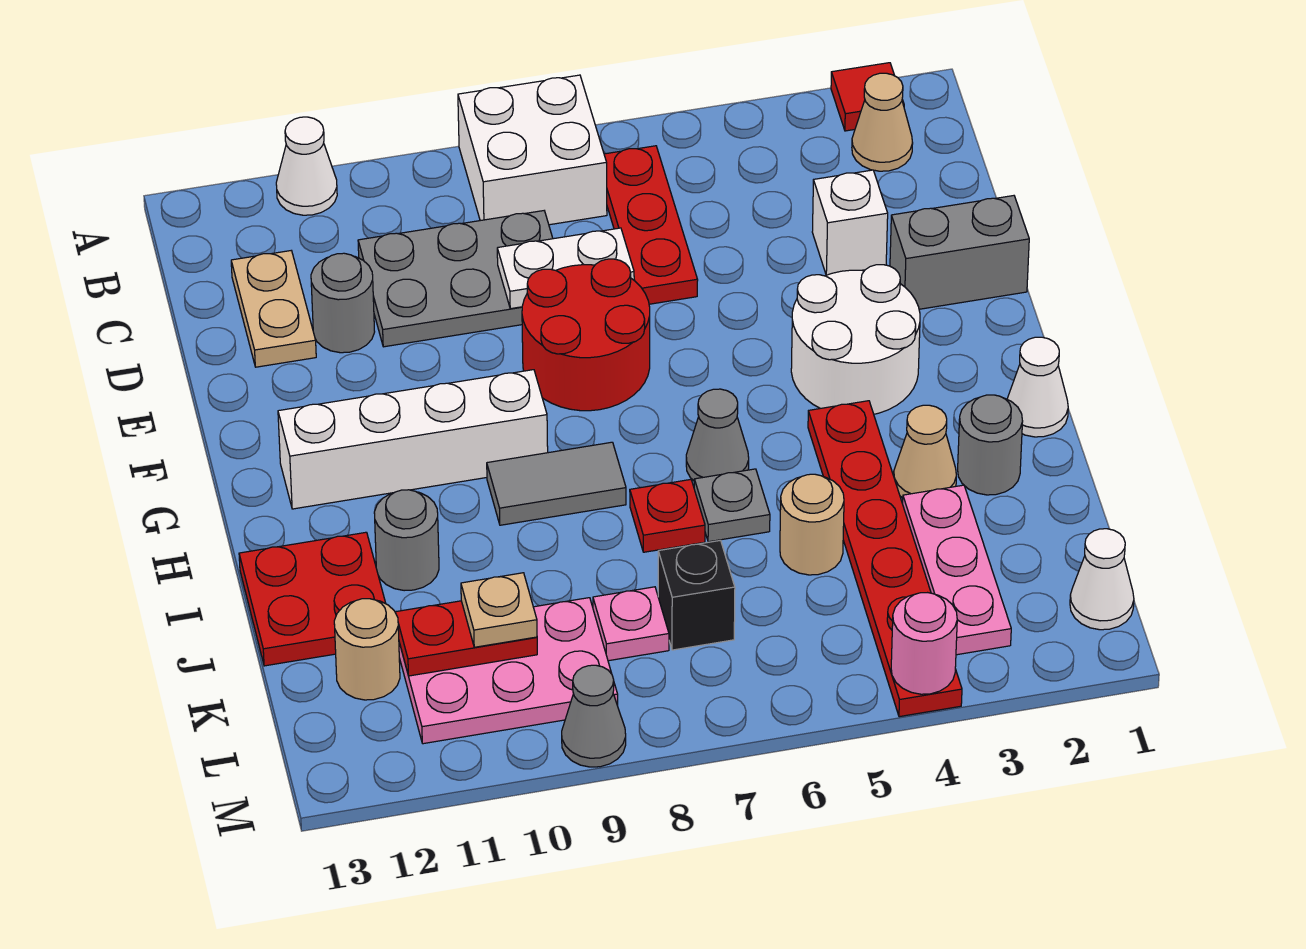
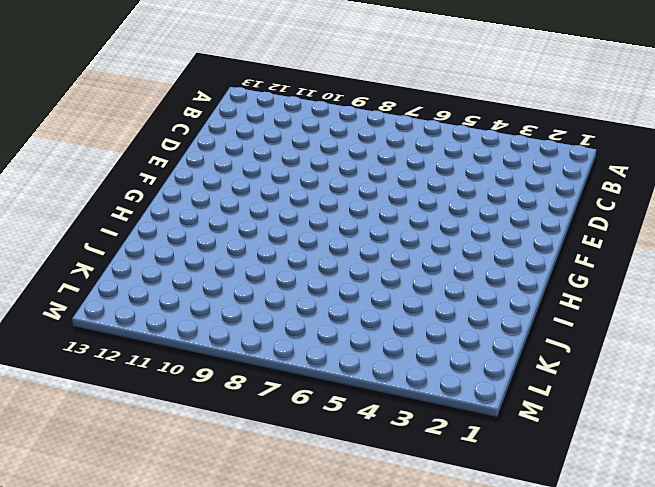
none -> red tile A2 level 1
none -> white brick A7:B8 level 1
none -> white cone A11 level 1
none -> tan cone B2 level 1

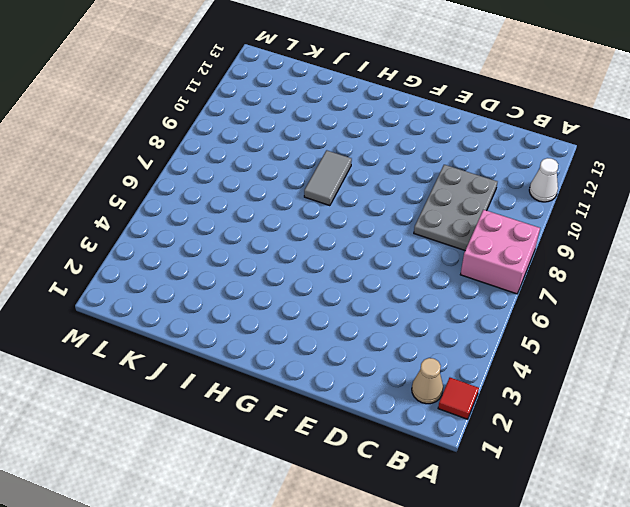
pink brick A7:B8 level 1 -> white brick A7:B8 level 1
none -> red plate B6:D6 level 1
none -> tan plate C12:D12 level 1
none -> white brick D3 level 1
none -> grey round brick D11 level 1

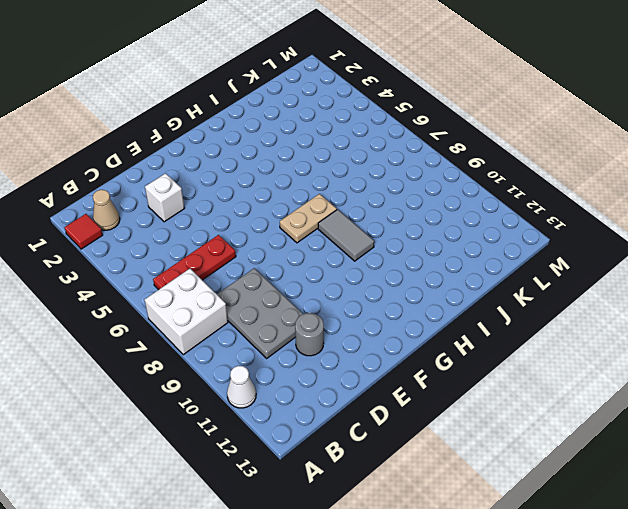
tan plate G7:H7 level 1 -> tan plate C12:D12 level 1
none -> grey brick E1:E2 level 1
none -> red round brick E7:F8 level 1
none -> white round brick F3:G4 level 1
none -> white brick G9:G12 level 1

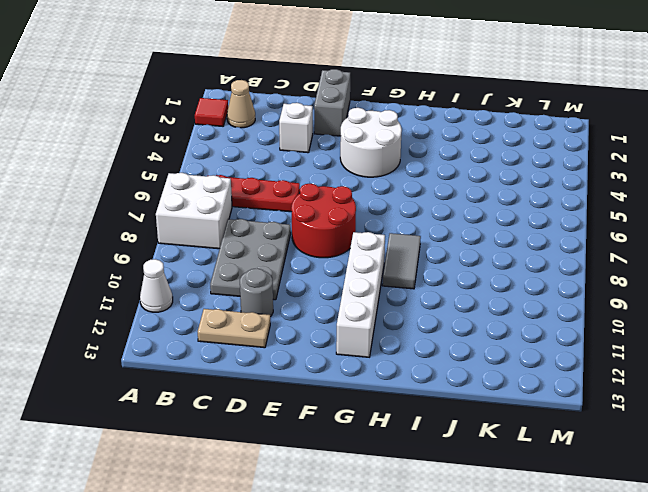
none -> white cone H1 level 1
none -> red plate H4:M4 level 1
none -> grey cone H6 level 1
none -> grey round brick I2 level 1

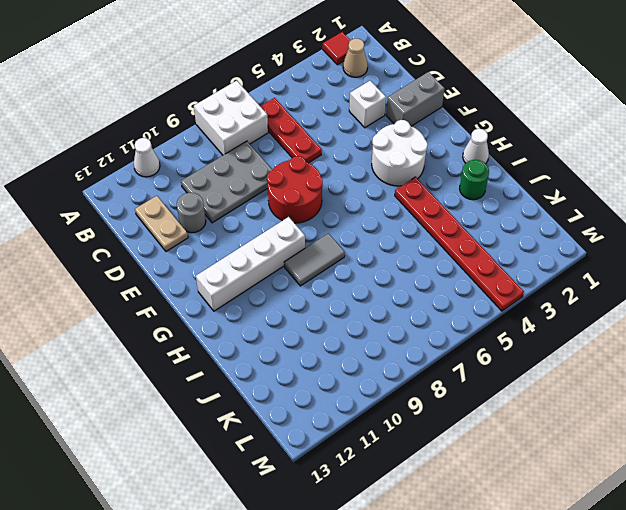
green round brick I2 level 1 -> grey round brick I2 level 1
none -> grey cone H6 level 1
none -> tan cone I3 level 1
none -> grey plate I6 level 1
none -> red plate I7 level 1

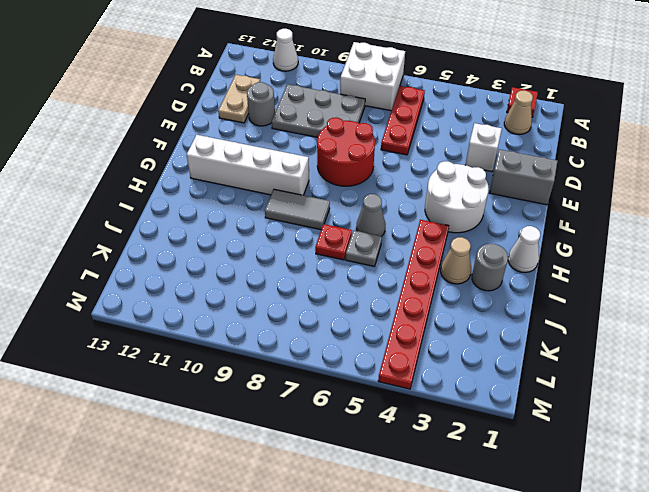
none -> grey round brick I11 level 1
none -> red plate I12:J13 level 1
none -> pink plate J3:L3 level 1
none -> tan round brick J5 level 1

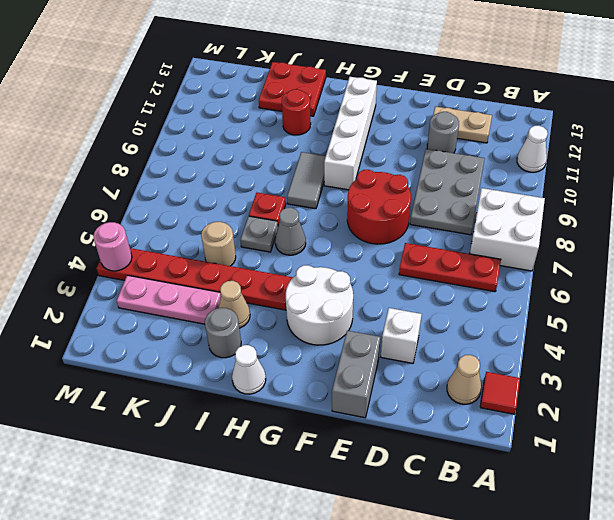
red round brick I11 level 1 -> grey round brick I11 level 1
none -> black brick K7 level 1
none -> pink plate K8 level 1
none -> pink plate K9:L11 level 1
none -> tan round brick K12 level 1

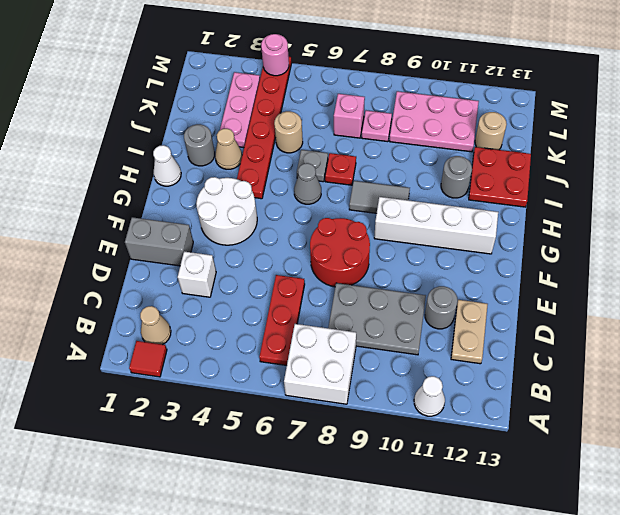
pink brick K7 level 1 -> black brick K7 level 1
none -> white cone L1 level 1
none -> grey cone M9 level 1
none -> white plate D7:D8 level 2
none -> red plate K10:K11 level 2

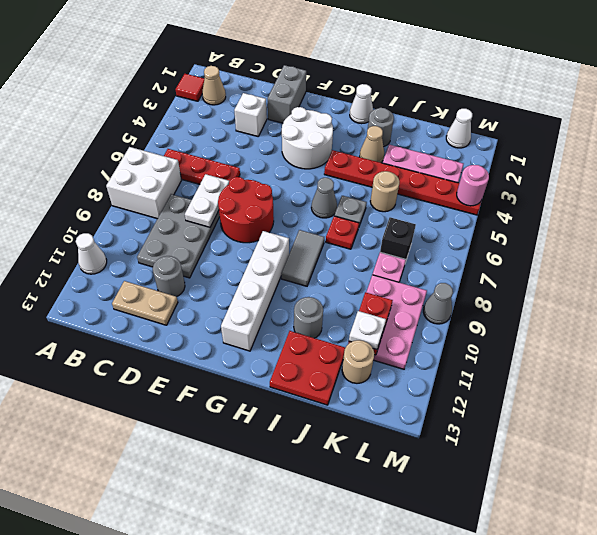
white plate K11 level 3 -> none
none -> tan plate K10 level 3

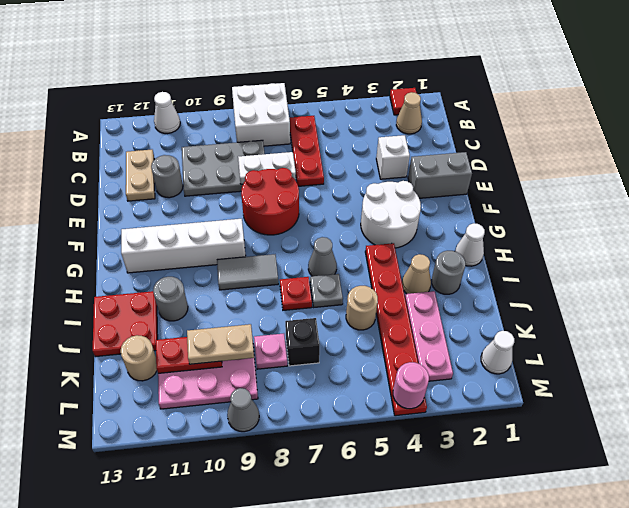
tan plate K9:K10 level 3 -> tan plate K10 level 3

